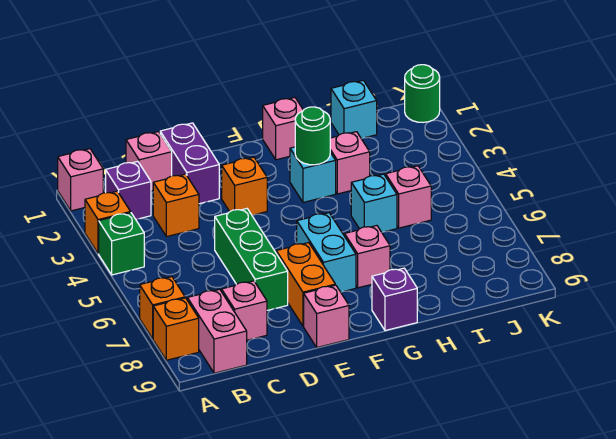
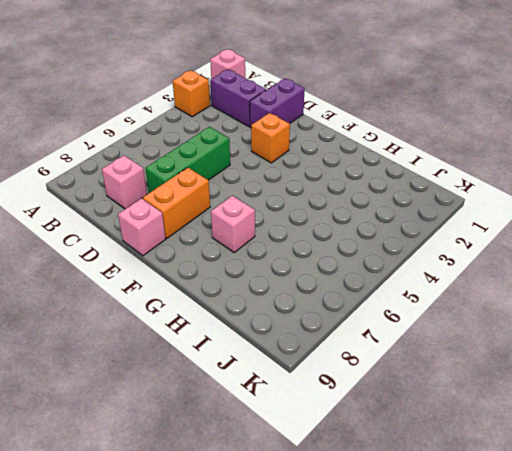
purple brick B2:C2 level 1 -> purple brick B2 level 1
none -> green brick A4 level 1
none -> orange brick A7 level 1
none -> orange brick A8 level 1

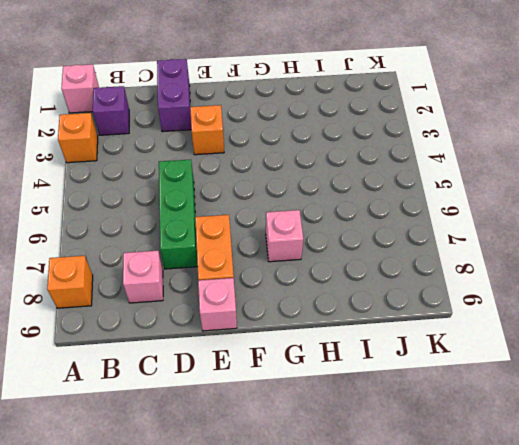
none -> green brick A4 level 1
none -> orange brick A7 level 1
none -> pink brick B8:B9 level 1

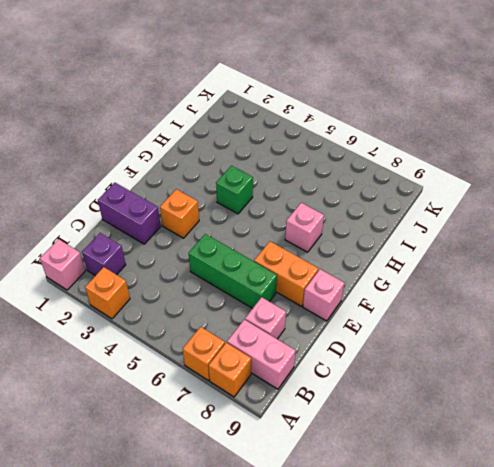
green brick G4 level 1 -> green brick A4 level 1
none -> pink brick C1 level 1
none -> orange brick C3 level 1
none -> cyan brick F6:F7 level 1

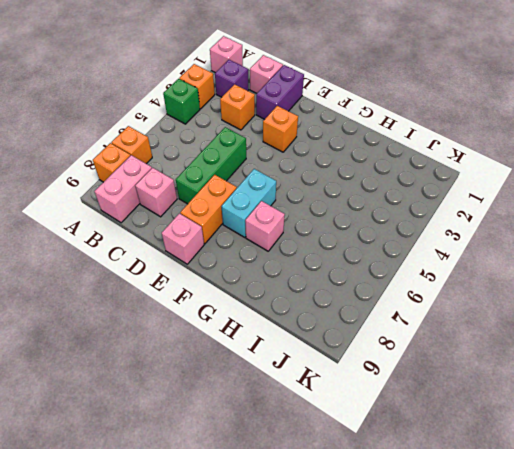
none -> pink brick G1 level 1
none -> cyan brick G3 level 1
none -> purple brick G9 level 1

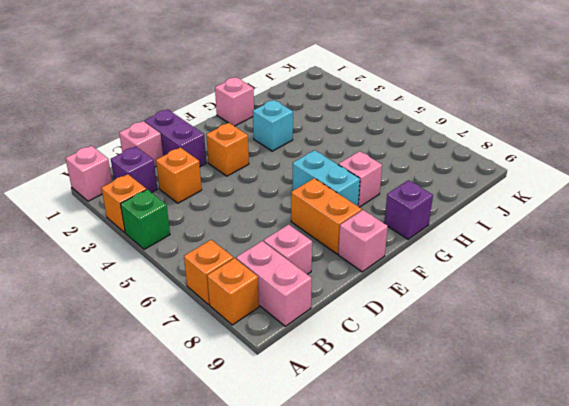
none -> green brick D5:D7 level 1
none -> pink brick H3 level 1
none -> cyan brick H5 level 1

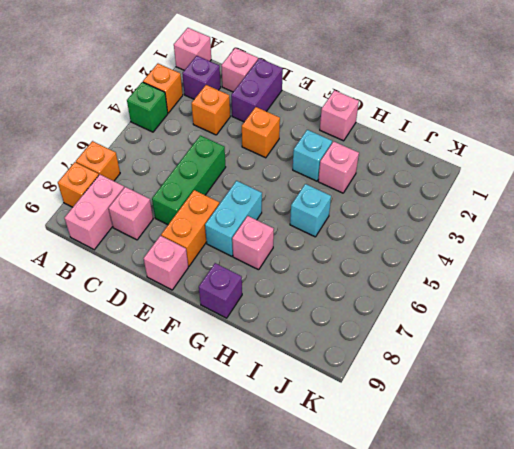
none -> cyan brick I1 level 1
none -> pink brick I5 level 1
none -> green round brick K1 level 1

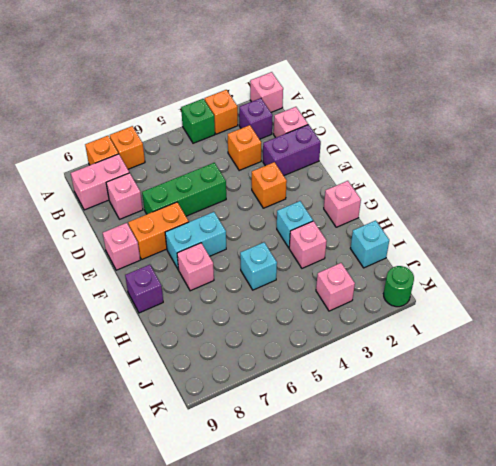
pink brick J3 level 1 -> pink brick I5 level 1
none -> green round brick G3 level 2

